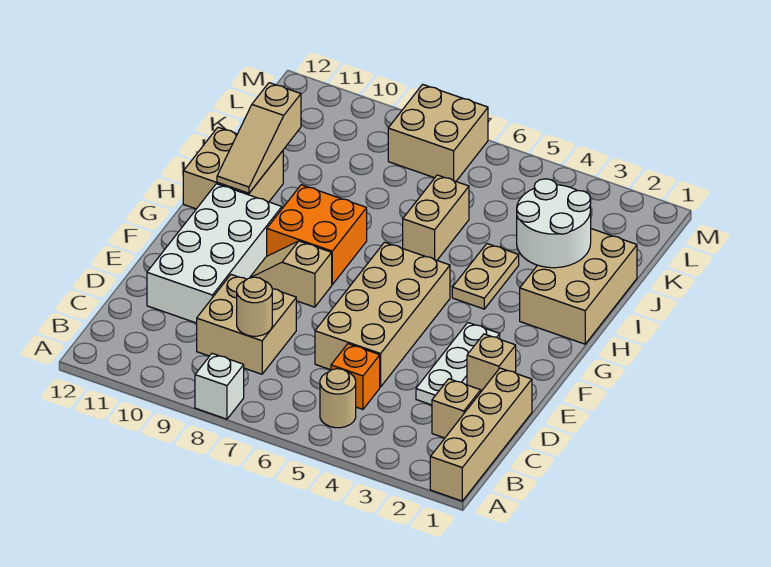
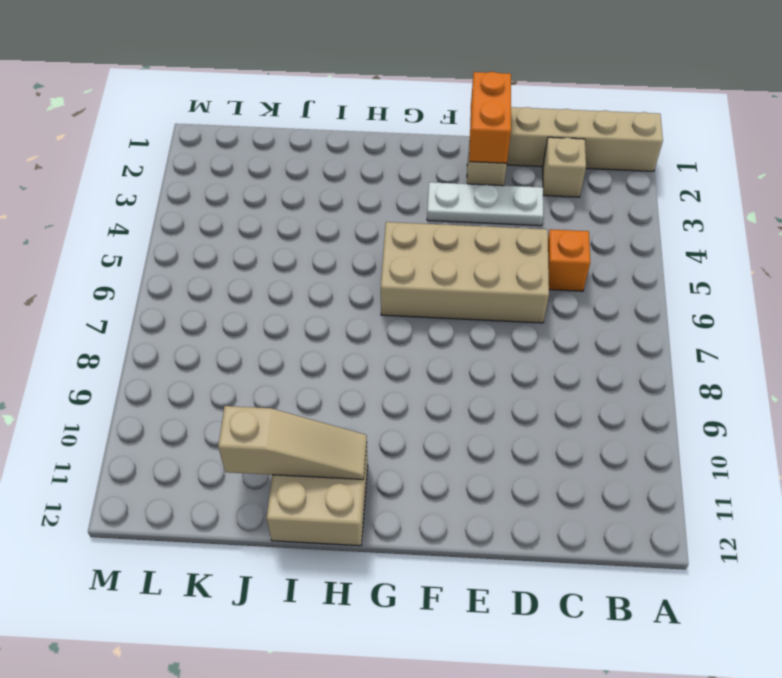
orange brick E1:E2 level 2 -> none
none -> white brick A8 level 1
none -> tan round brick B5 level 1
none -> tan brick C8:D9 level 1

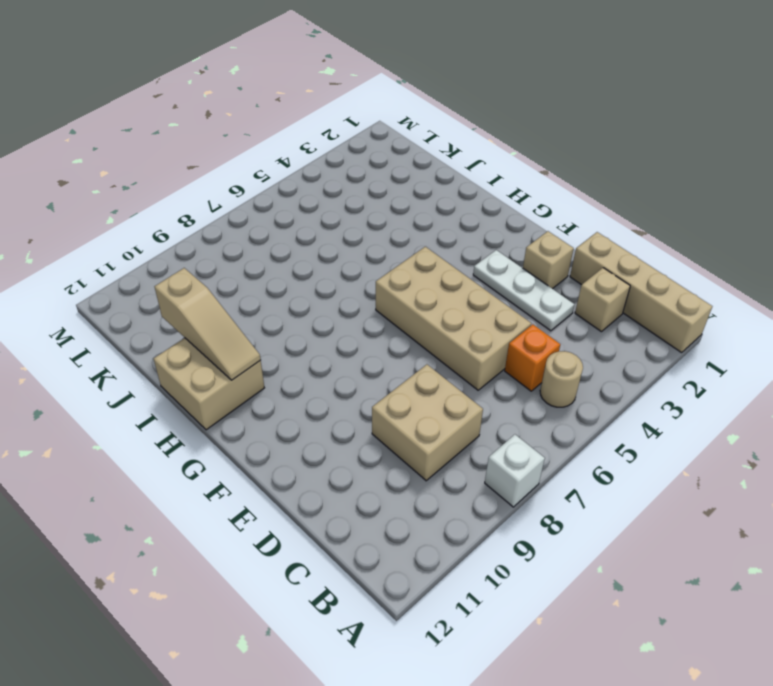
none -> white brick D10:G11 level 1
none -> tan slope F8:F9 level 1 top 8
none -> orange brick G8:H9 level 1

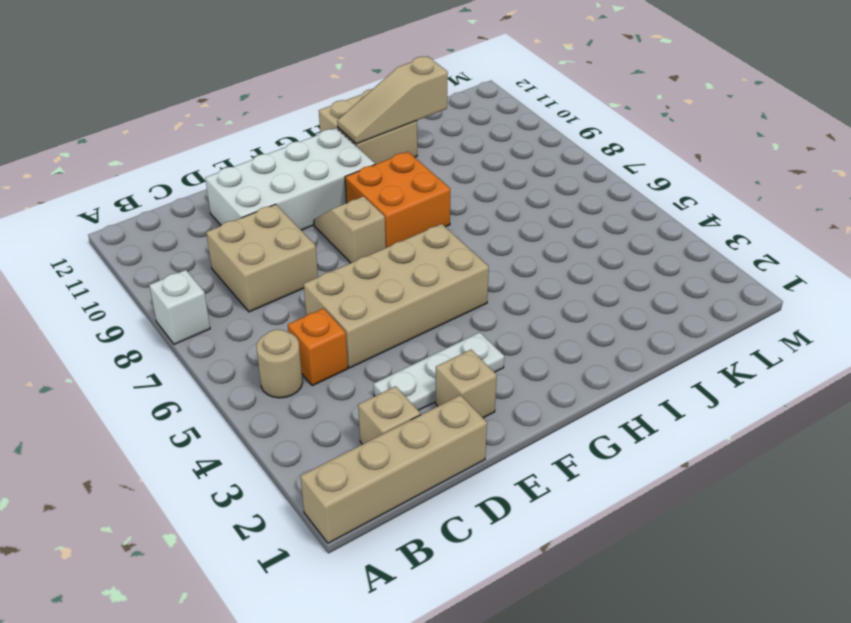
none -> tan brick H1:J2 level 1
none -> tan plate H4:I4 level 1
none -> tan brick I6:J6 level 1

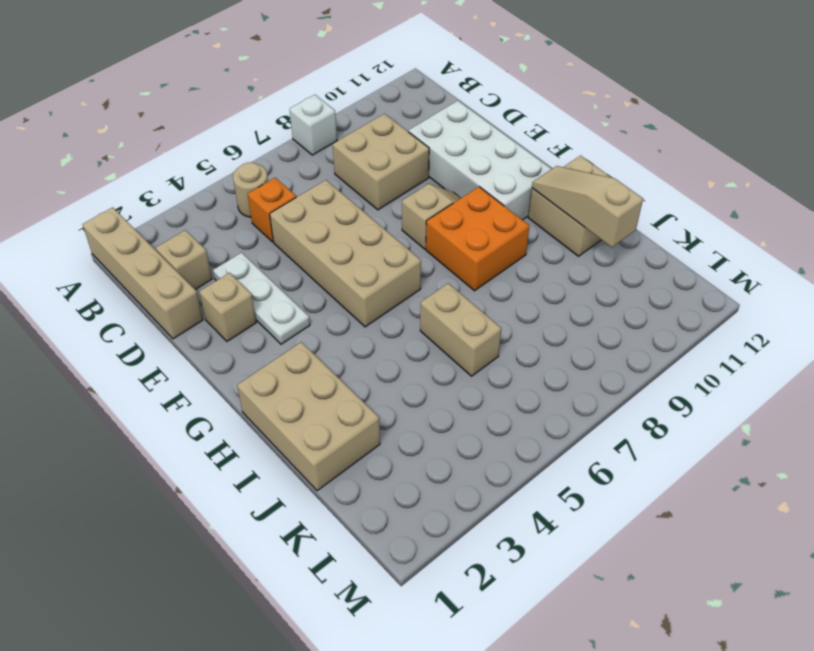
none -> tan plate H4:I4 level 1
none -> tan brick L7:M8 level 1
none -> tan round brick C8 level 2

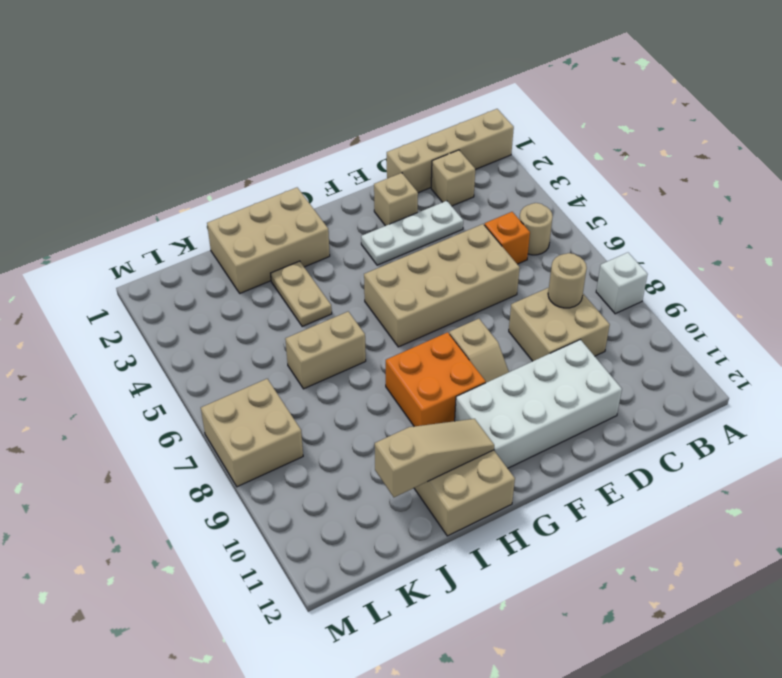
tan plate I3:I4 level 1 -> tan plate H4:I4 level 1
none -> white round brick I2:J3 level 2

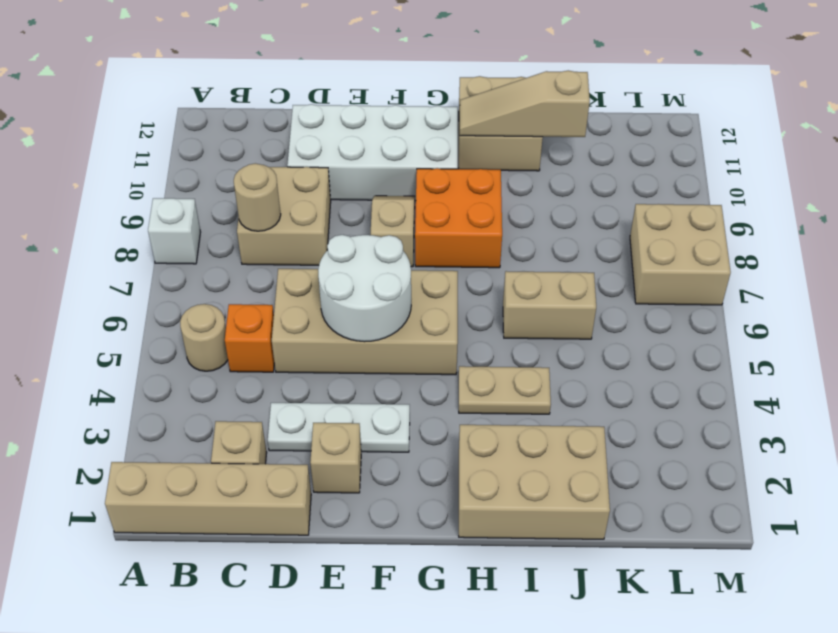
white round brick E5:F6 level 2 -> white round brick I2:J3 level 2

